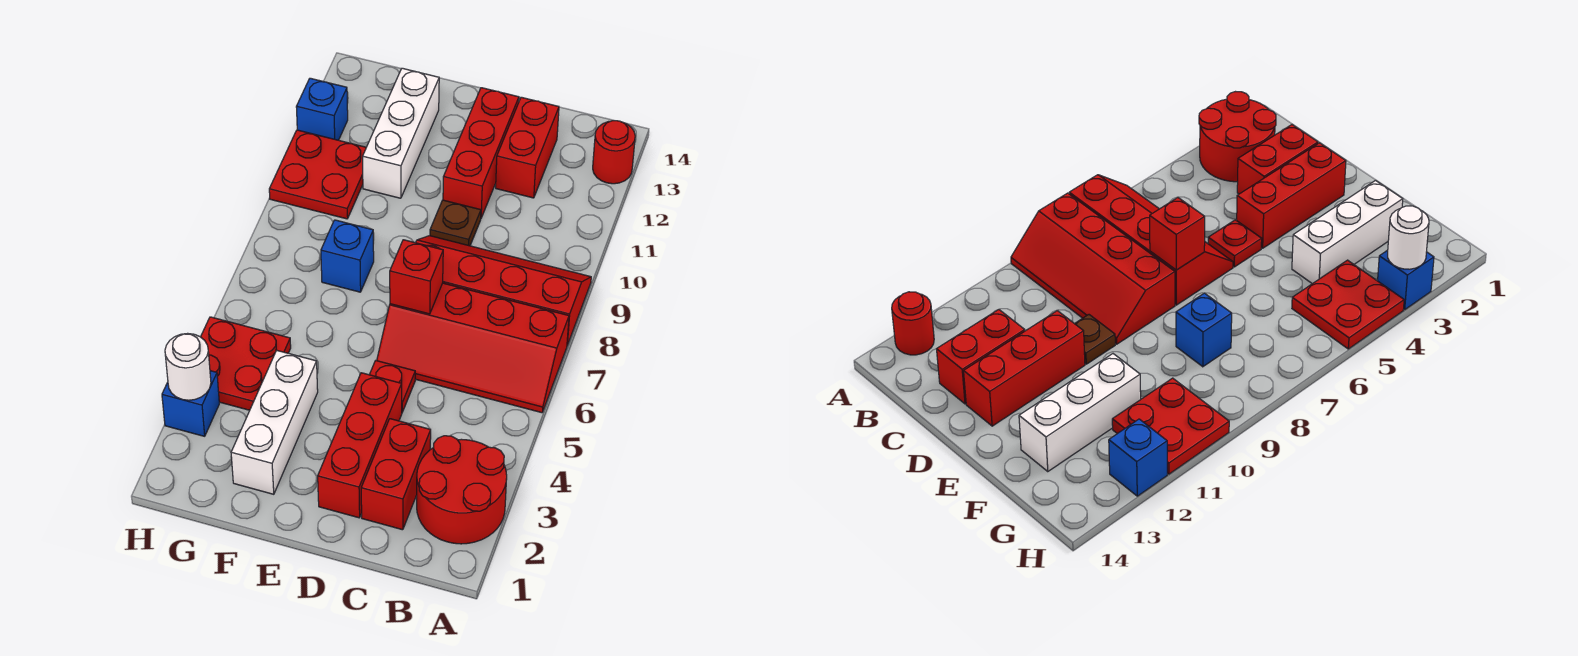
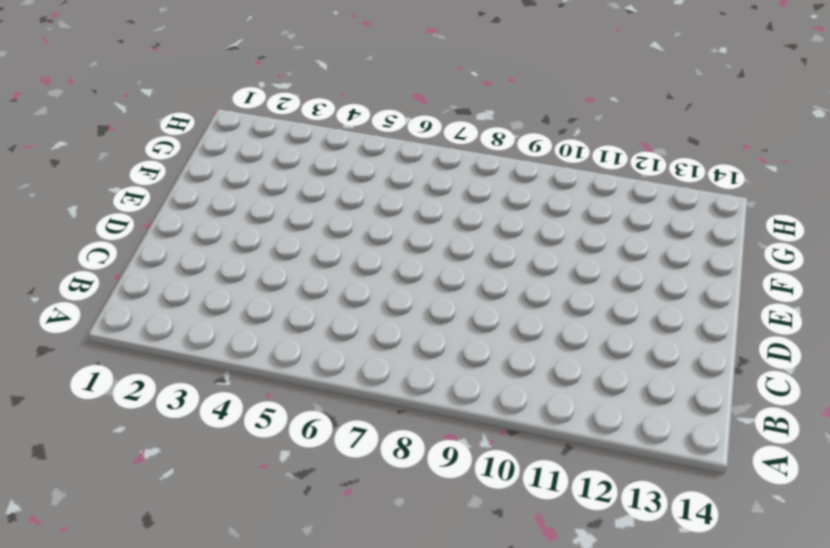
none -> red round brick A2:B3 level 1
none -> red slope A6:D7 level 1 top 7
none -> red slope A8:D9 level 1 top 8

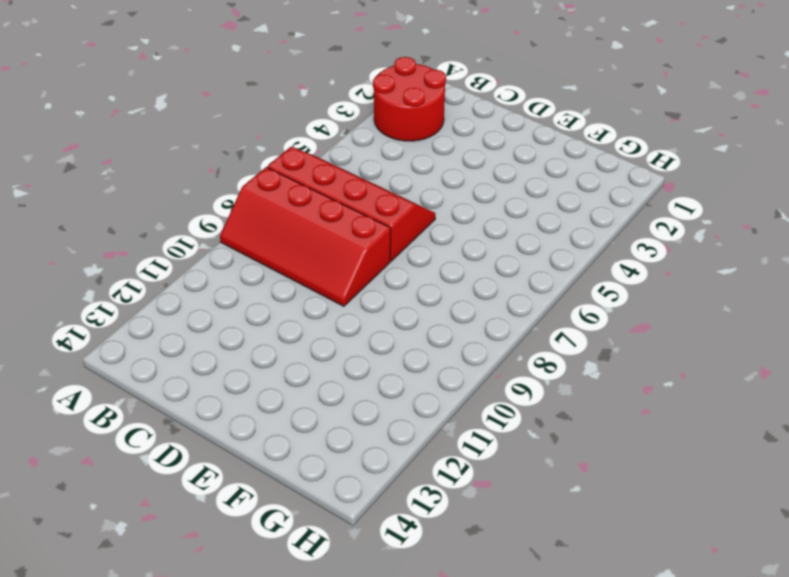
none -> red round brick A13 level 1
none -> red brick C2:C3 level 1
none -> red brick C12:C13 level 1

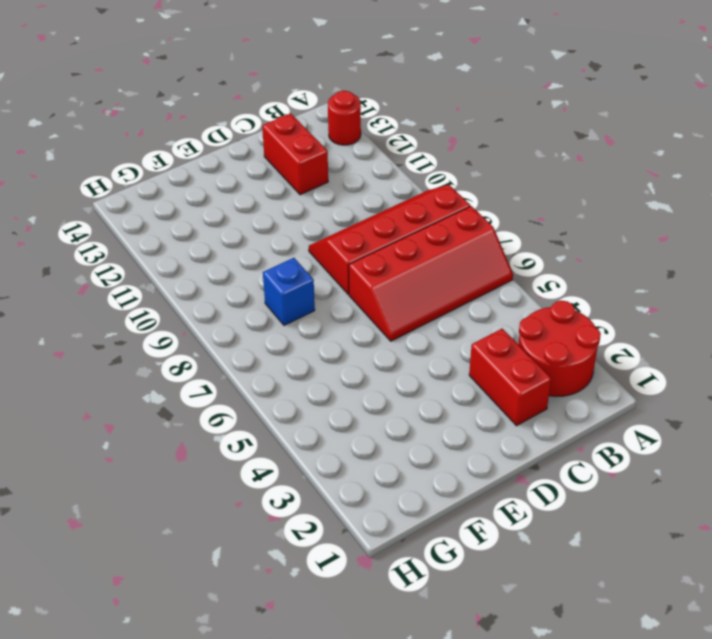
none -> red brick D2:D4 level 1
none -> red plate D5 level 1
none -> brown plate D10 level 1

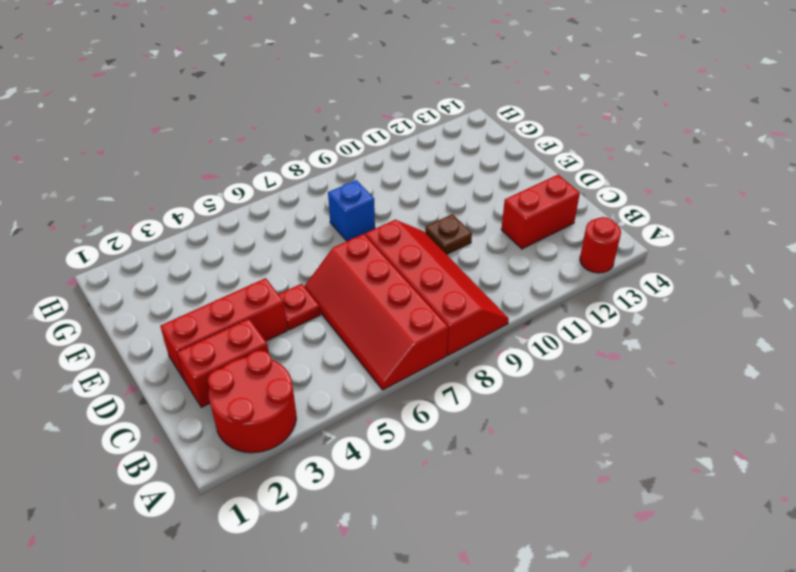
none -> red brick D11:D13 level 1
none -> white brick F2:F4 level 1
none -> white brick F11:F13 level 1

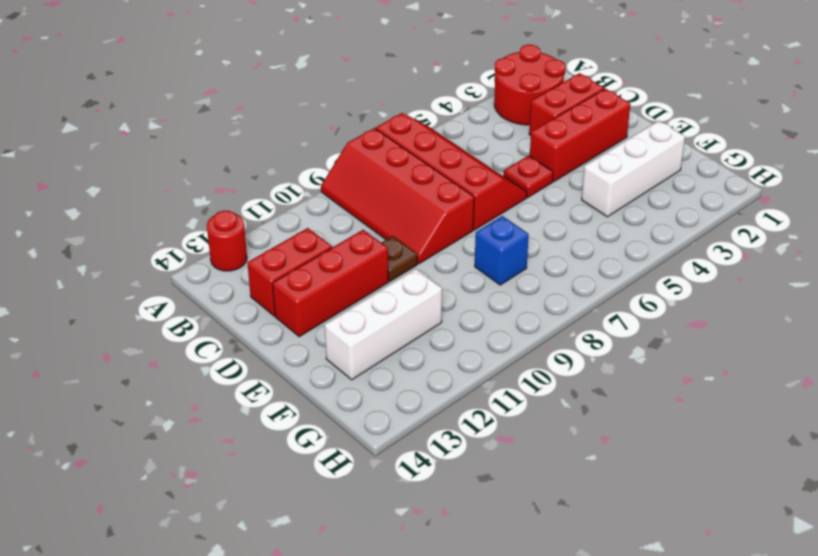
none -> red plate G4:H5 level 1
none -> red plate G10:H11 level 1
none -> blue brick H3 level 1

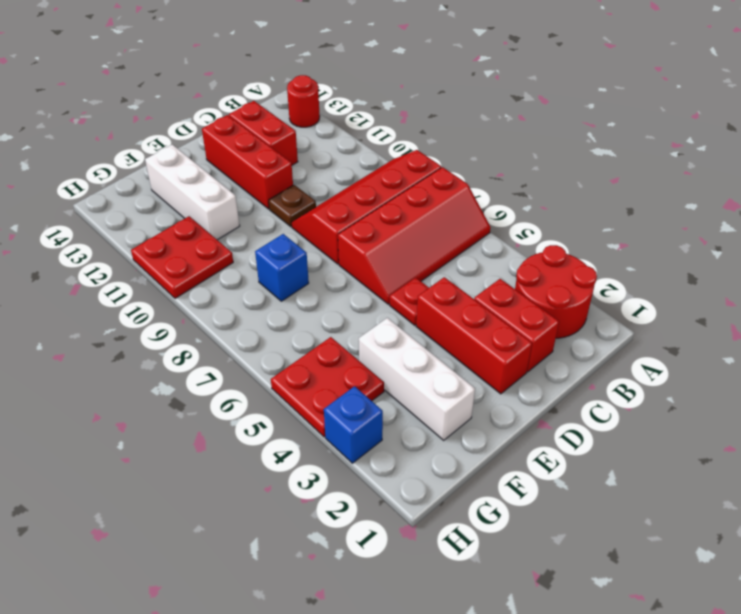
none -> blue brick H12 level 1
none -> red brick D7 level 2
none -> white round brick H3 level 2

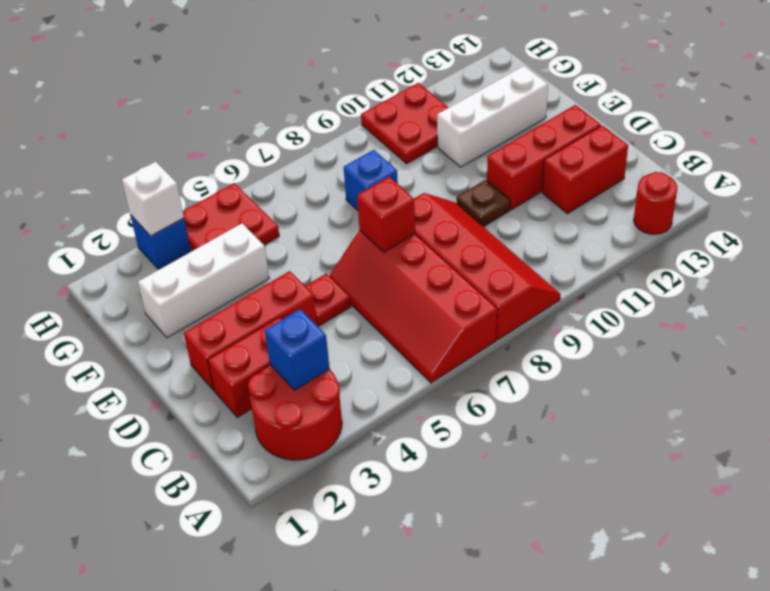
blue brick B3 level 2 -> blue brick H12 level 1
white brick H3 level 2 -> white round brick H3 level 2

